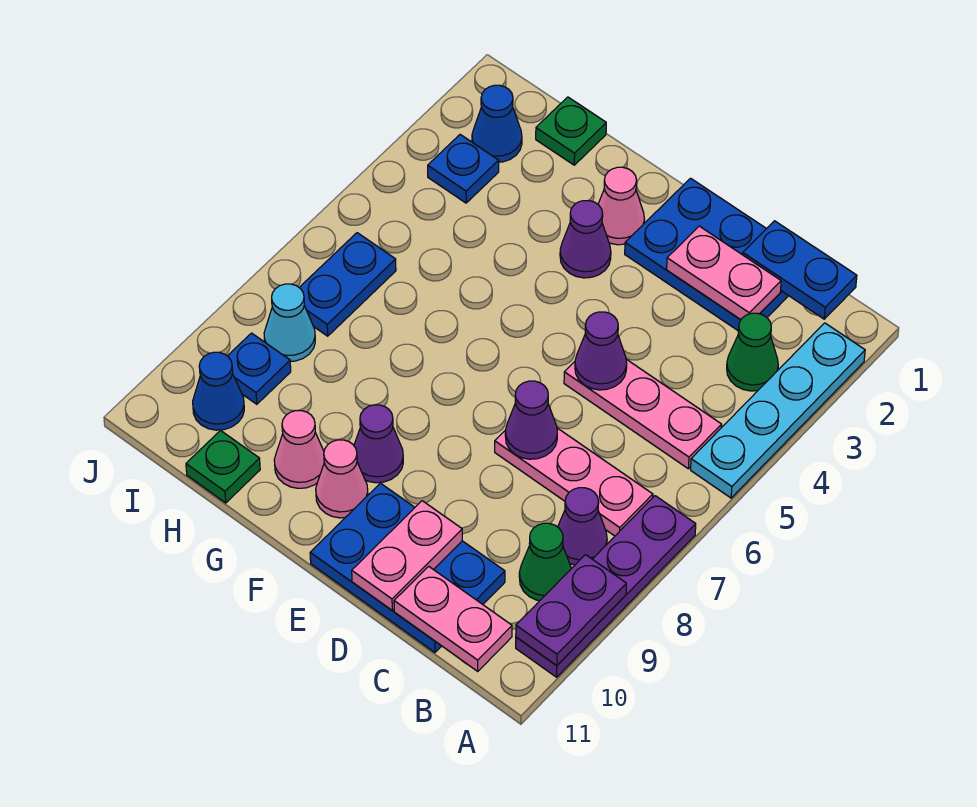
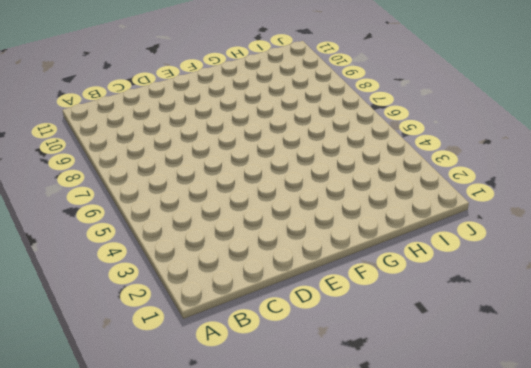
none -> cyan plate A2:A5 level 1
none -> purple plate A7:A10 level 1
none -> green cone B3 level 1

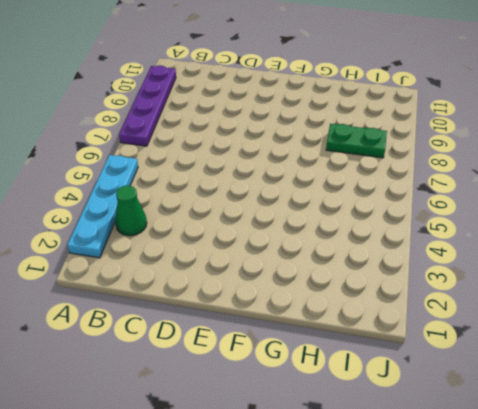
green plate H8:I8 level 1 -> cyan cone I8 level 1
none -> pink plate B5:D5 level 1
none -> pink plate B7:D7 level 1
none -> purple cone B8 level 1

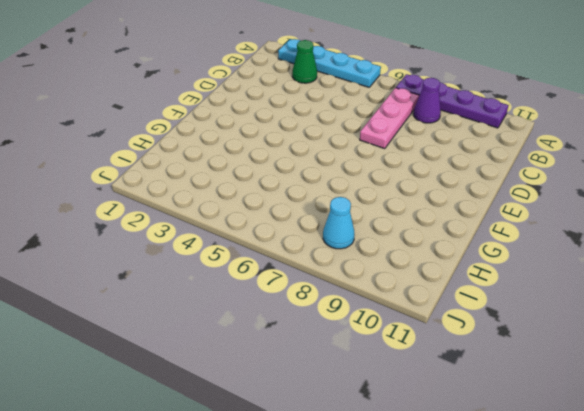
none -> pink plate B5:D5 level 1
none -> green cone B9 level 1
none -> blue plate C1:E2 level 1

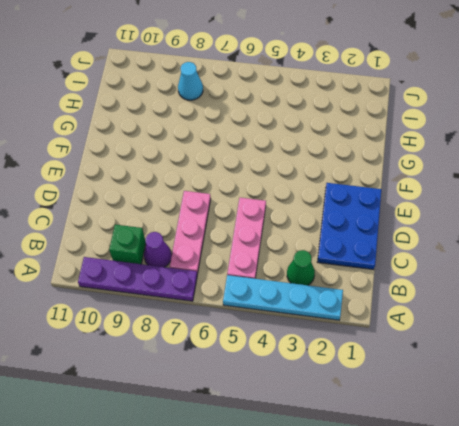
green brick B9 level 1 -> green cone B9 level 1
none -> blue plate C10:E11 level 1
none -> pink cone F2 level 1
none -> purple cone F3 level 1

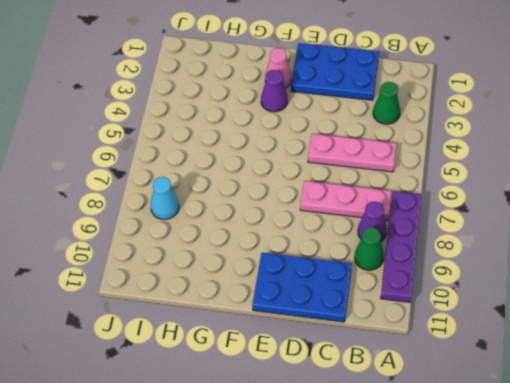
none -> cyan plate A2:A5 level 1
none -> purple cone F9 level 1
none -> pink cone F10 level 1

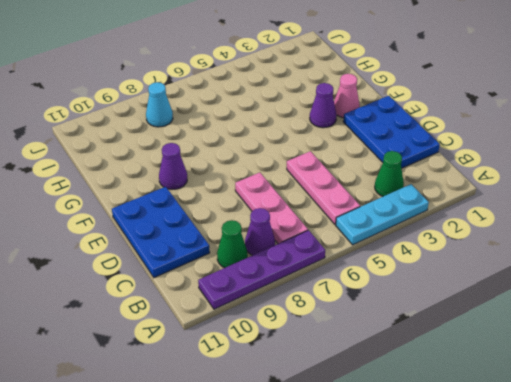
cyan plate A3:A5 level 1 -> cyan plate A2:A5 level 1
none -> pink cone F10 level 1
none -> pink cone G10 level 1
none -> green plate H1 level 1

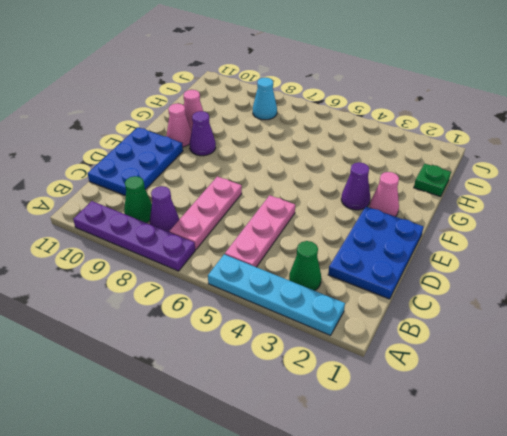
none -> green plate H11 level 1
none -> blue cone I2 level 1
none -> blue plate I3 level 1

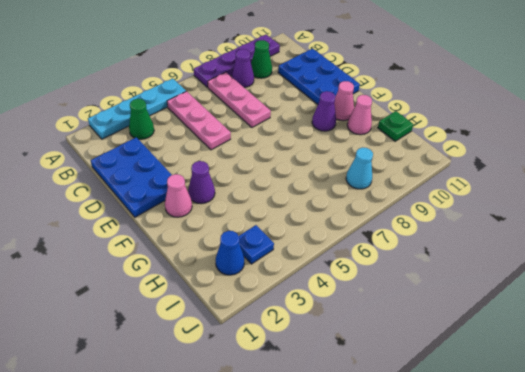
none -> green plate H1 level 1
none -> blue plate I6:I7 level 1
none -> blue plate I9 level 1

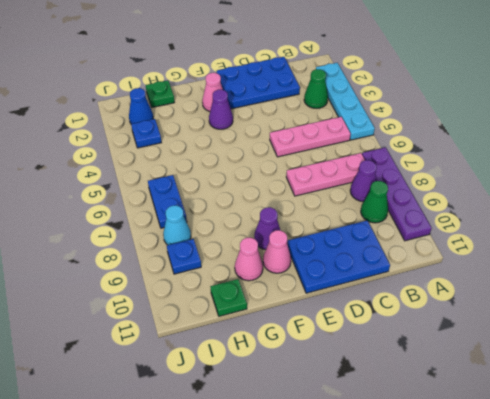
none -> blue cone I10 level 1
none -> purple plate A9:A10 level 2
none -> blue plate B1:C1 level 2

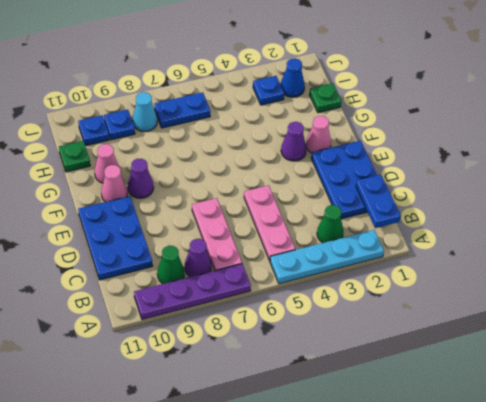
blue plate I10 level 1 -> blue cone I10 level 1
none -> purple plate A9:A10 level 2
none -> pink plate B11:C11 level 2
none -> pink plate C2:D2 level 2

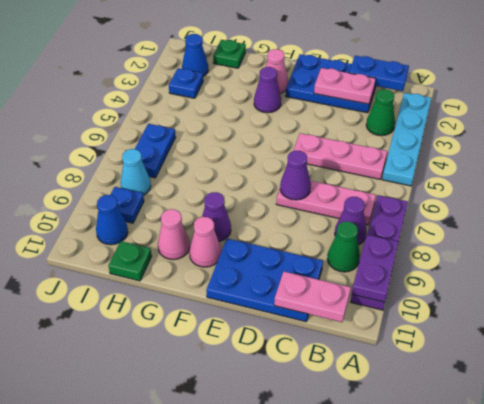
none -> purple cone D5 level 2
none -> pink plate D10:D11 level 2

